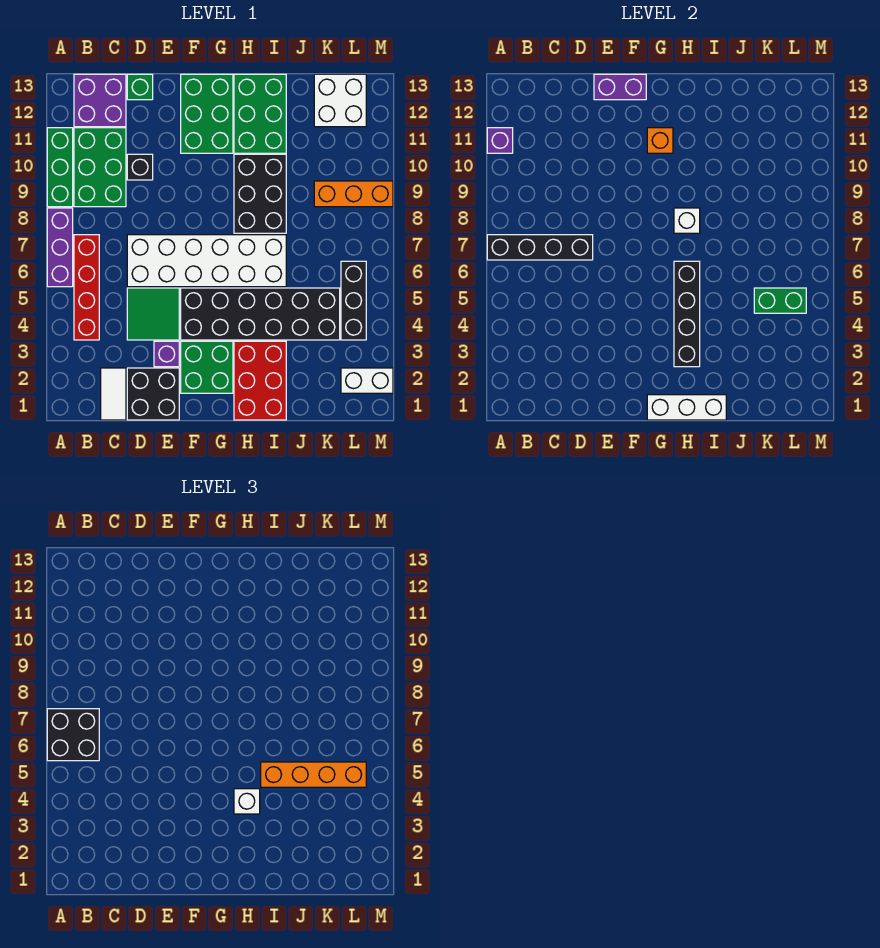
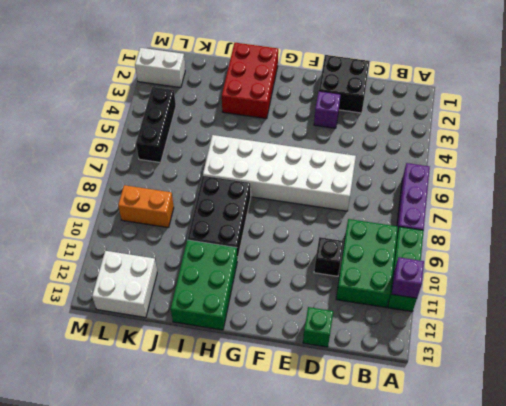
orange brick K9:L9 level 1 -> orange brick K9:M9 level 1
none -> red brick B4:B7 level 1
none -> purple brick B12:C13 level 1
none -> white tile C1:C2 level 1
none -> green tile D4:E5 level 1

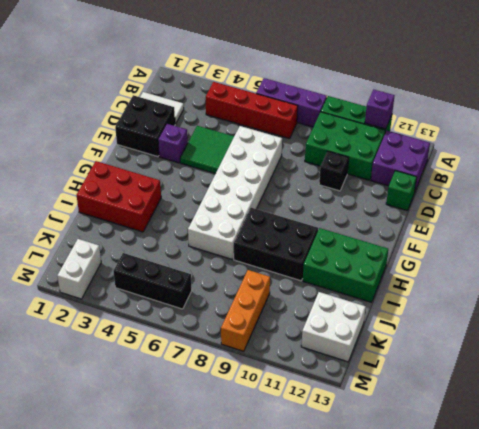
none -> green brick F2:G3 level 1
none -> black brick F4:K5 level 1
none -> green brick F11:G13 level 1
none -> black brick A7:D7 level 2

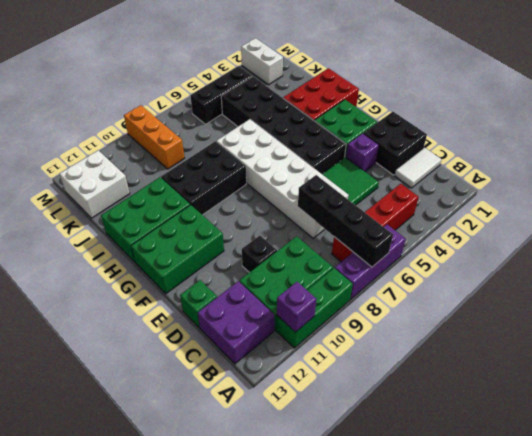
none -> purple brick E13:F13 level 2
none -> white brick G1:I1 level 2
none -> orange brick G11 level 2
none -> black brick H3:H6 level 2

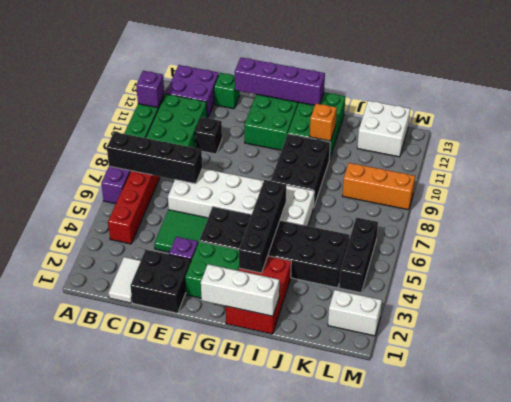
purple brick E13:H13 level 2 -> purple brick E13:F13 level 2
orange brick I11 level 2 -> orange brick G11 level 2
none -> white brick H8 level 2
none -> green brick K5:L5 level 2
none -> black brick A6:B7 level 3
none -> white brick H4 level 3

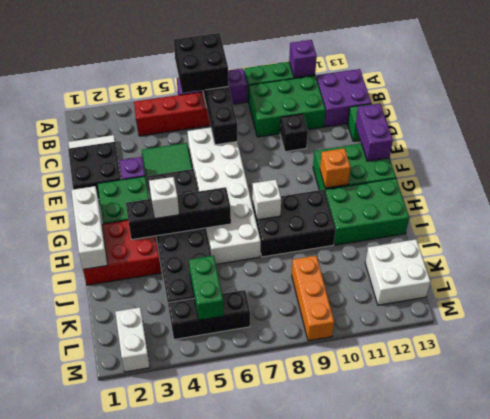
none -> orange brick I5:L5 level 3

